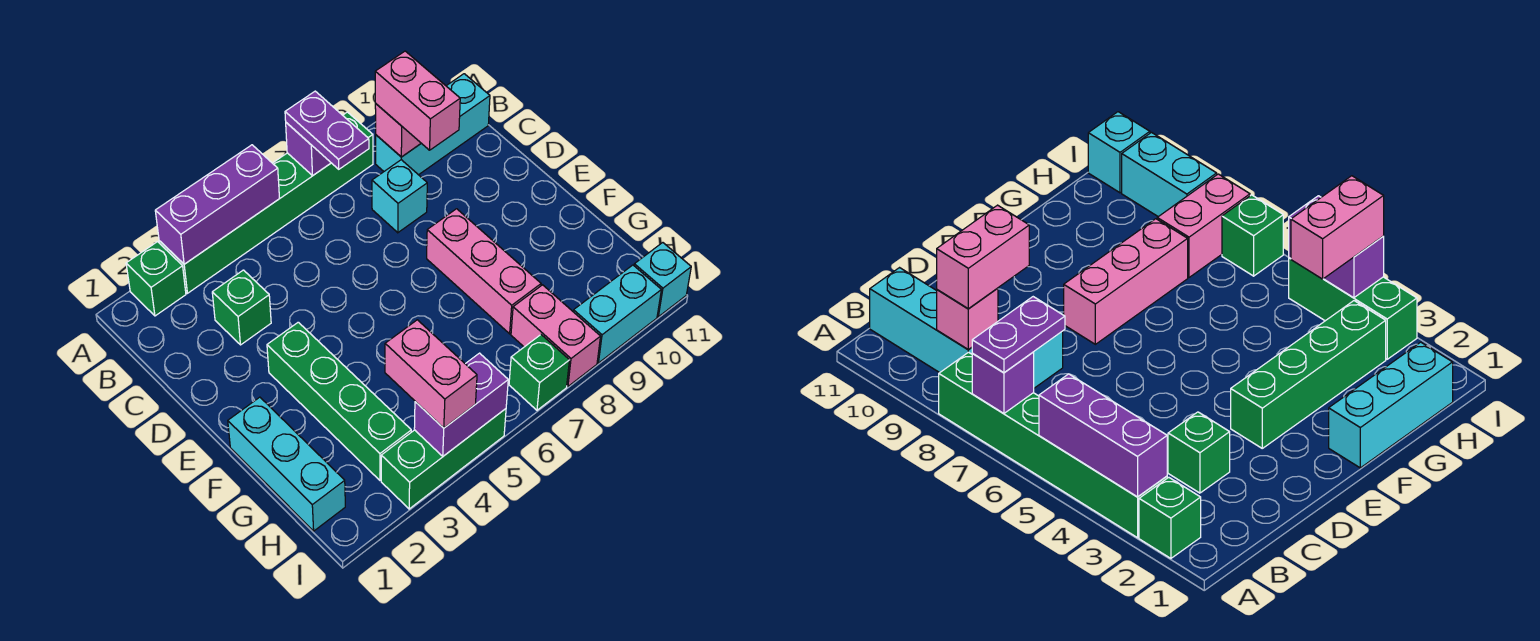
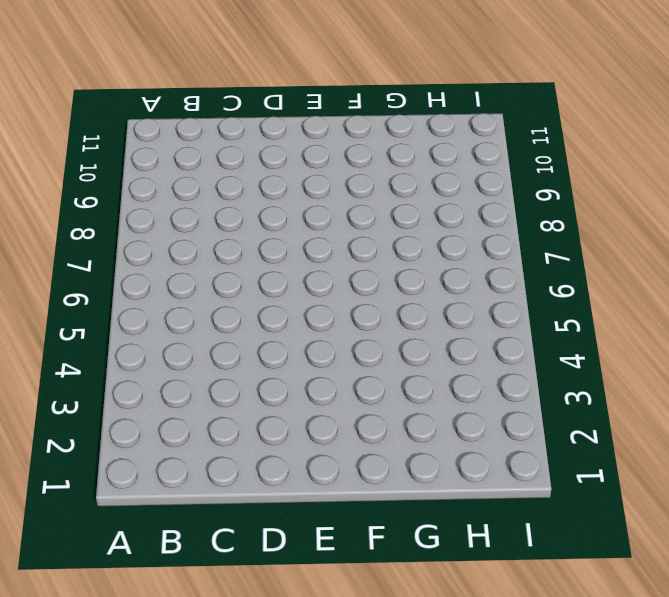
none -> green brick A2 level 1
none -> green brick A3:A8 level 1
none -> cyan brick B9:B11 level 1

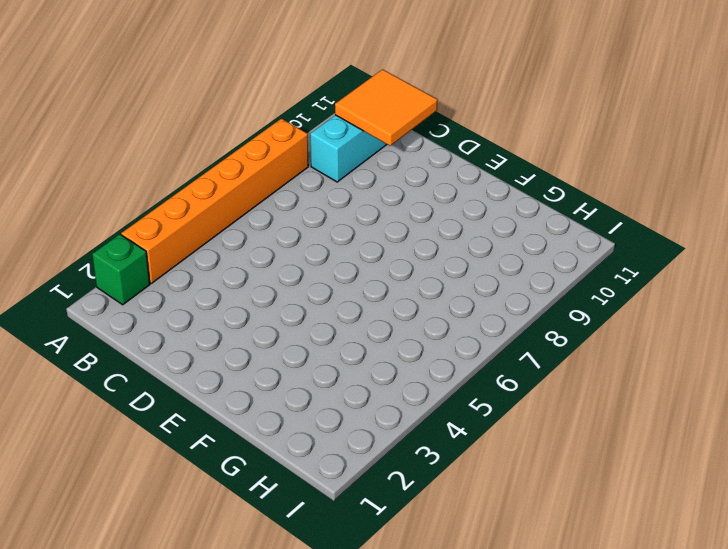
orange brick A3:A8 level 1 -> green brick A3:A8 level 1
orange tile B10:C11 level 2 -> none
none -> green brick C3 level 1
none -> cyan brick C8 level 1
none -> green brick E3:H3 level 1

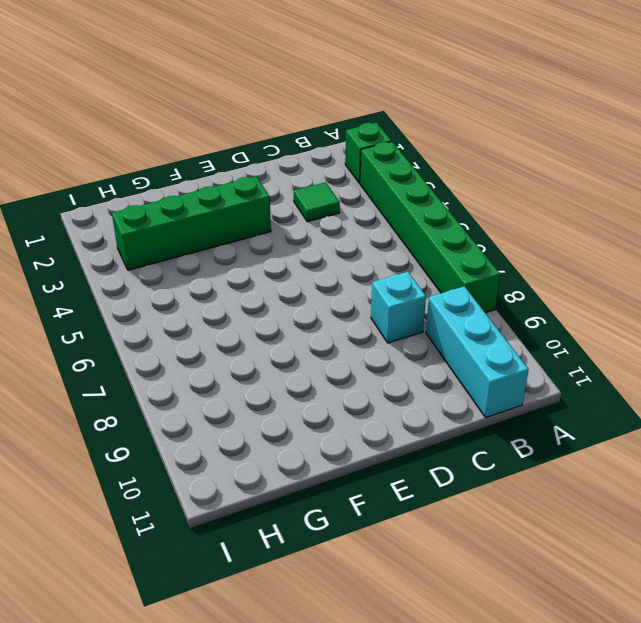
green tile C3 level 1 -> green brick C3 level 1
none -> pink brick E8:G8 level 1
none -> cyan brick F1:H1 level 1
none -> pink brick H8:I8 level 1

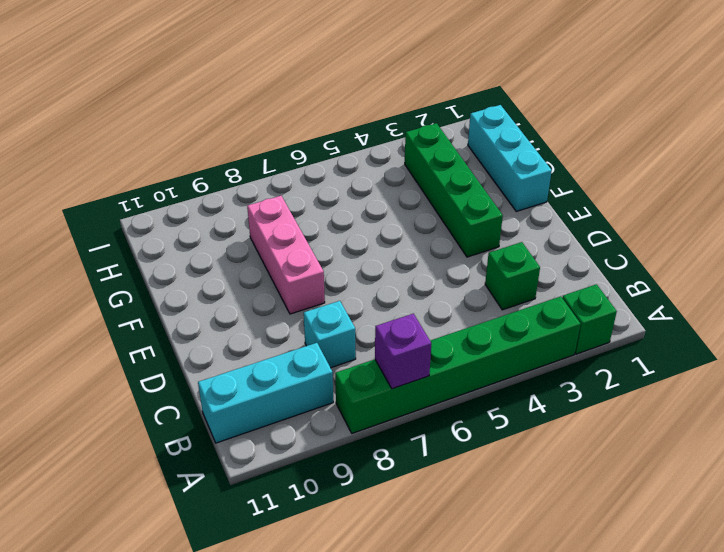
none -> pink brick H8:I8 level 1
none -> green brick I3:I5 level 1
none -> green brick I7 level 1

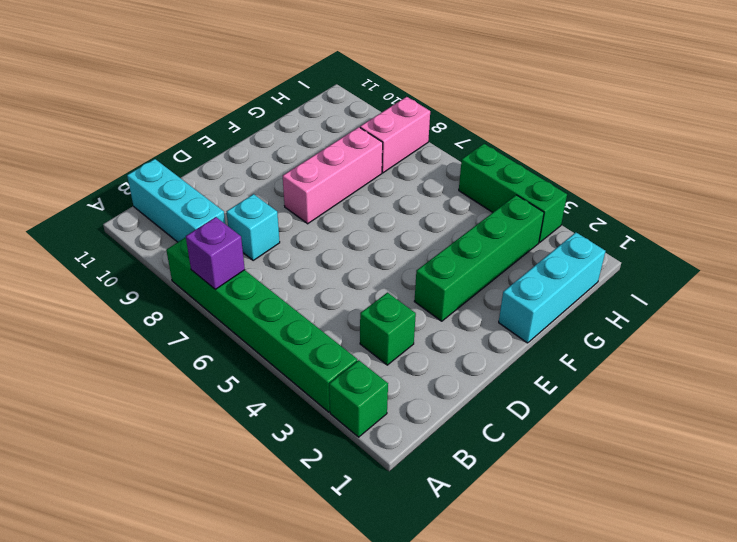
none -> green brick I7 level 1
none -> cyan brick I9:I10 level 1
none -> cyan brick I11 level 1

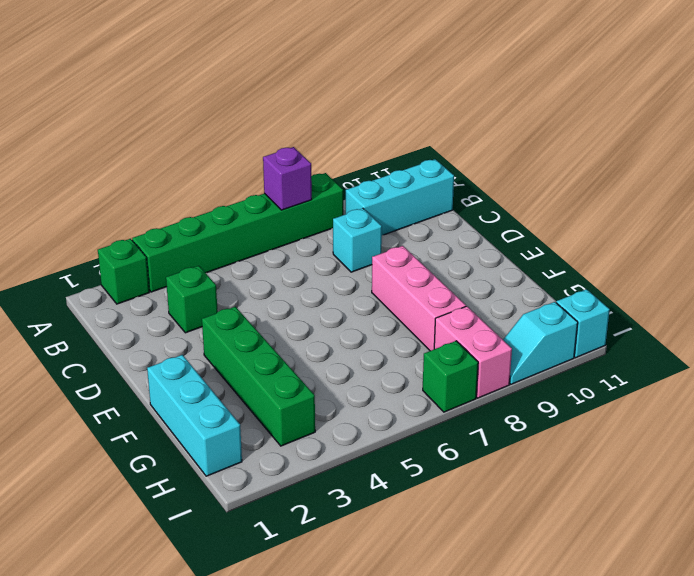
cyan slope I9:I10 level 1 top 10 -> cyan brick I9:I10 level 1
none -> green brick I3:I5 level 1
none -> purple brick A3:A5 level 2
none -> pink brick B9 level 2

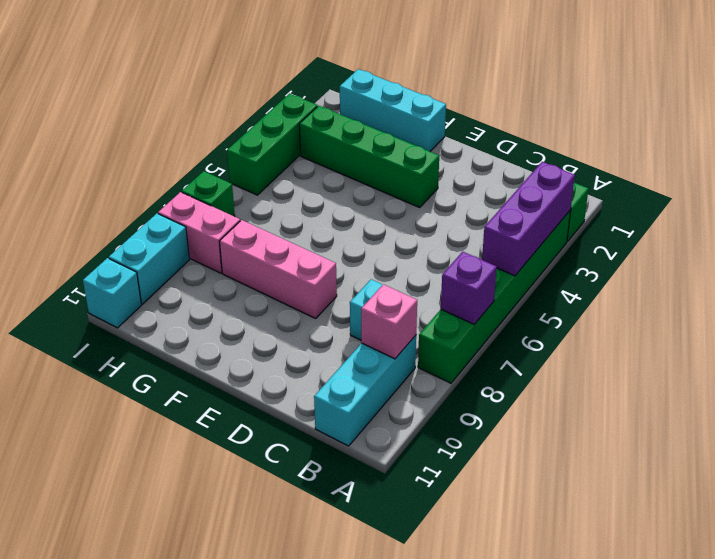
none -> green brick C3 level 1
none -> purple brick I4:I5 level 2
none -> purple plate A7:B7 level 3

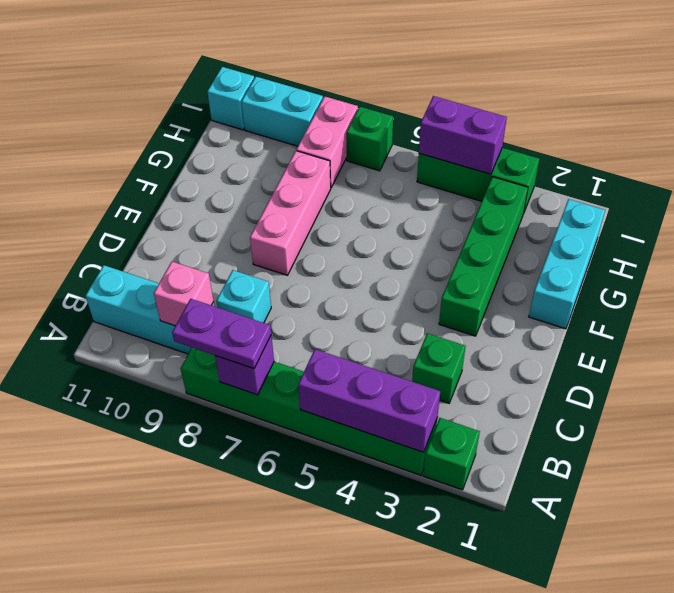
purple plate A7:A8 level 3 -> purple plate A7:B7 level 3
none -> pink brick B9:C9 level 3
none -> pink brick H4:I4 level 3

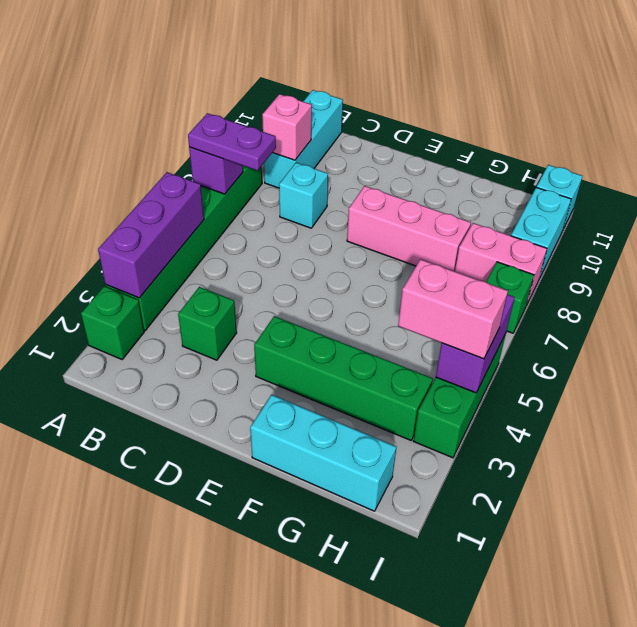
none -> pink brick B9:C9 level 3

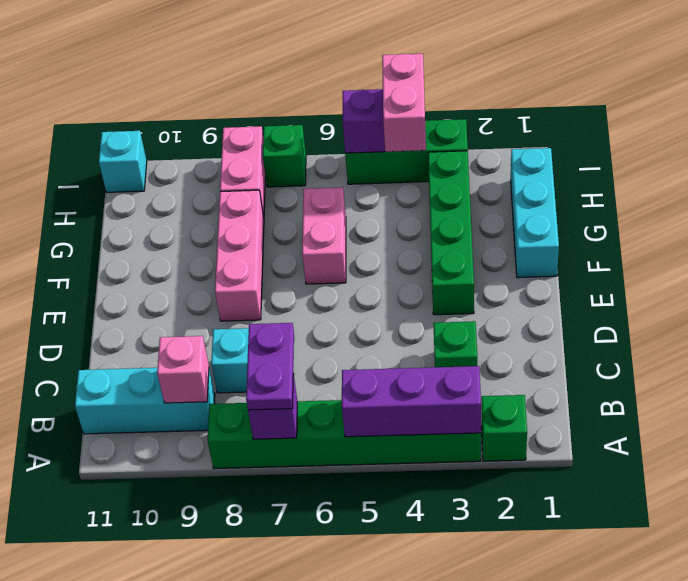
pink brick F6:G6 level 1 -> pink brick B9:C9 level 3
none -> cyan brick I9:I10 level 1

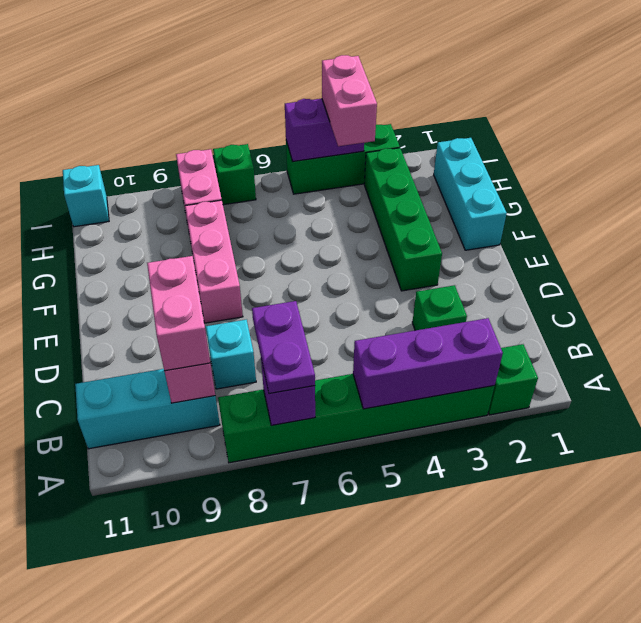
none -> cyan brick I9:I10 level 1

